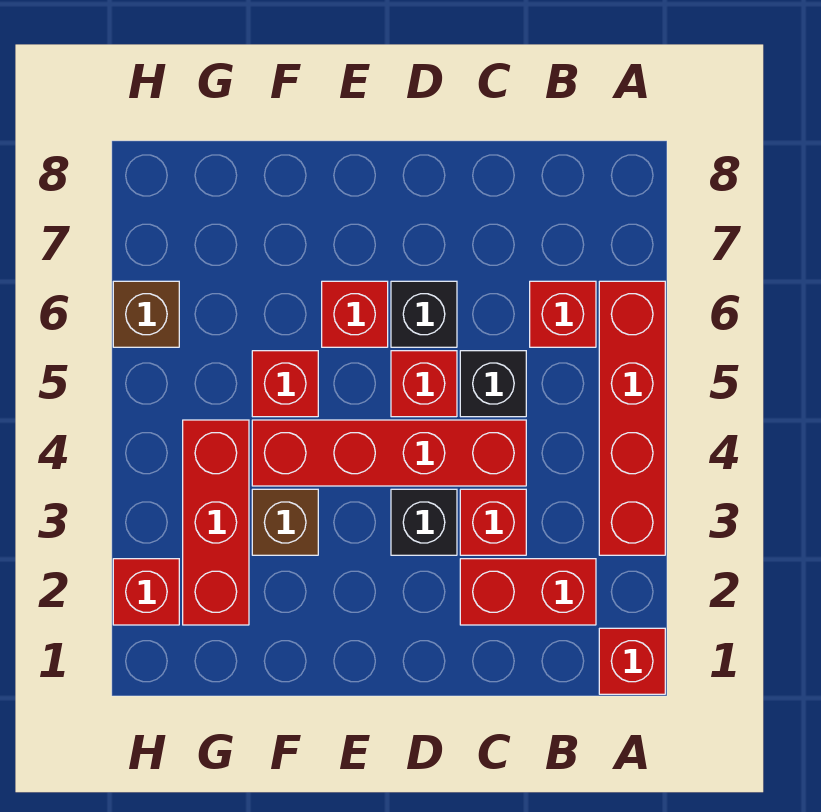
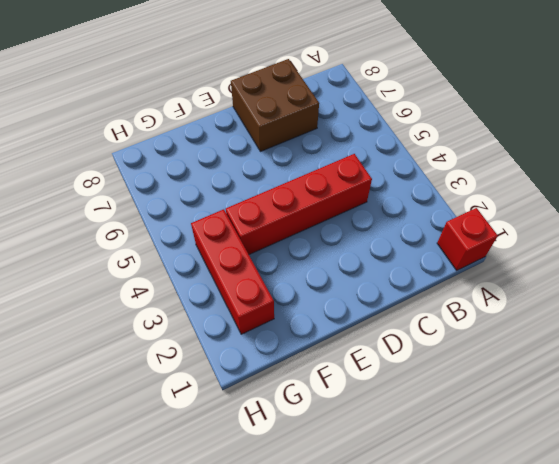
brown brick C7:D8 level 1 -> none
none -> red brick A3:A6 level 1
none -> red brick B2:C2 level 1
none -> red brick B6 level 1

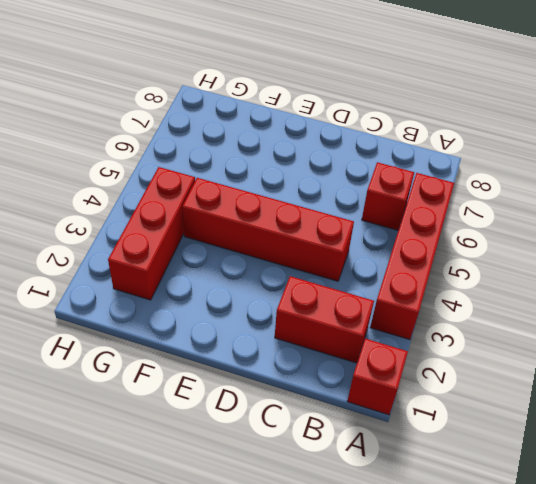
none -> red brick C3 level 1
none -> black brick C5 level 1
none -> black brick D3 level 1

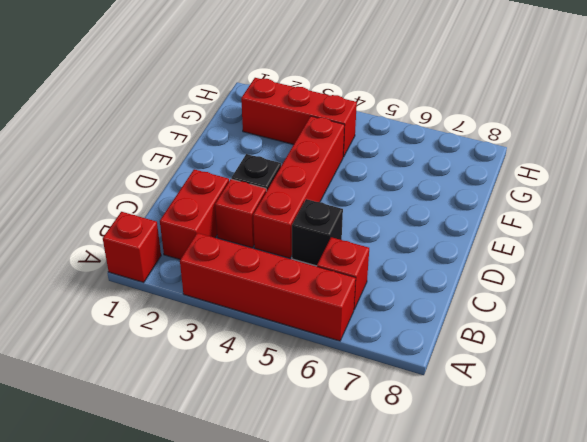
none -> red brick D5 level 1
none -> black brick D6 level 1
none -> red brick E6 level 1

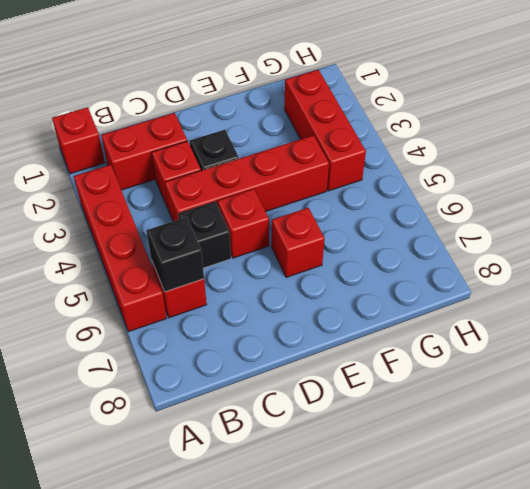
black brick B6 level 2 -> black brick D6 level 1
none -> brown brick F3 level 1
none -> red brick F5 level 1
none -> red brick H2 level 1

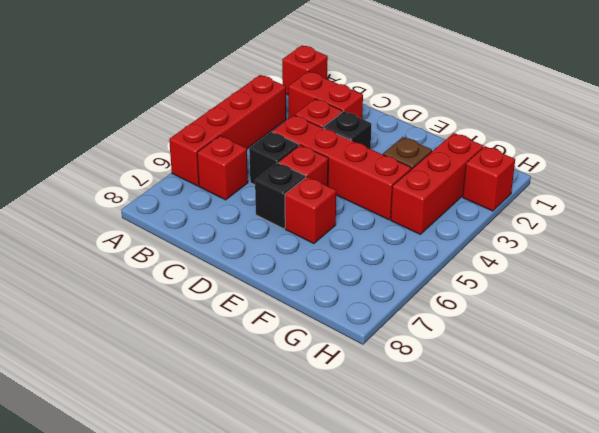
none -> red brick F5 level 1
none -> brown brick H6 level 1

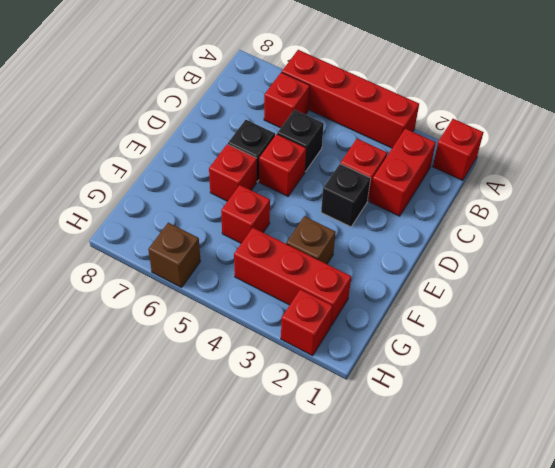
none -> red brick C4:F4 level 1

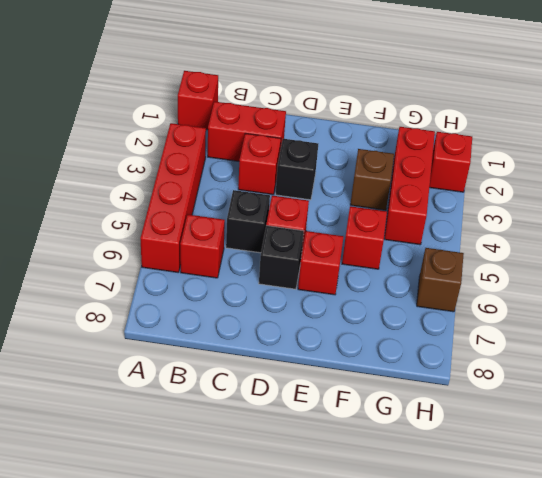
none -> red brick C4:F4 level 1

